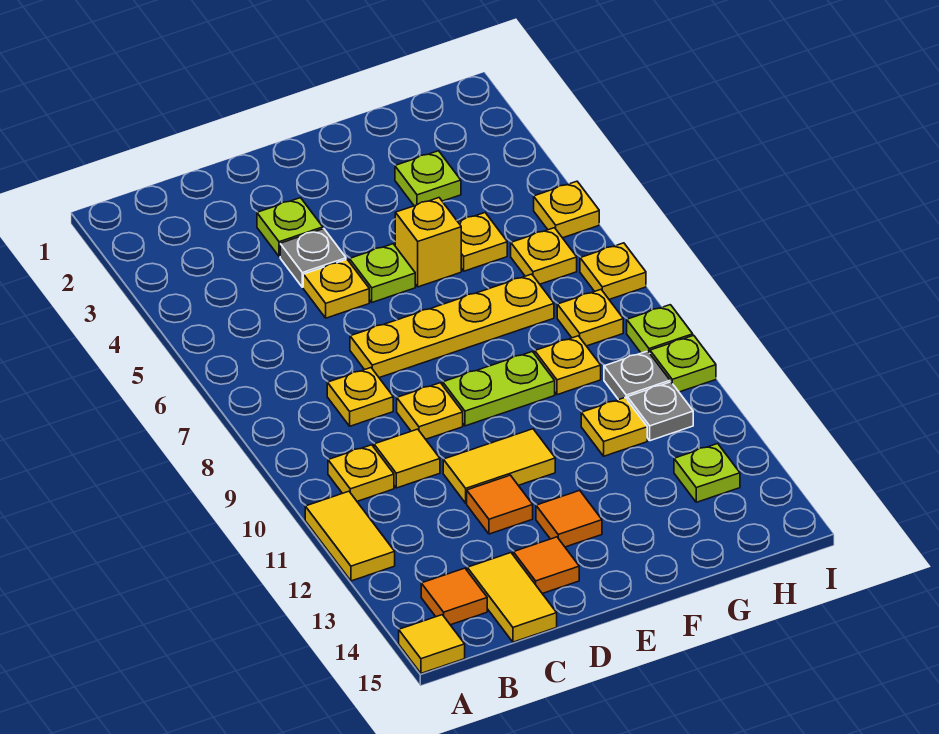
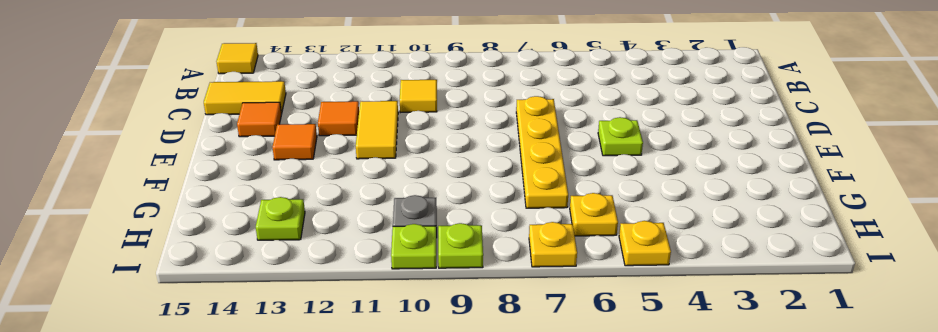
none -> yellow tile A11:A12 level 1
none -> yellow plate B10 level 1
none -> orange tile B14 level 1
none -> yellow plate C8 level 1

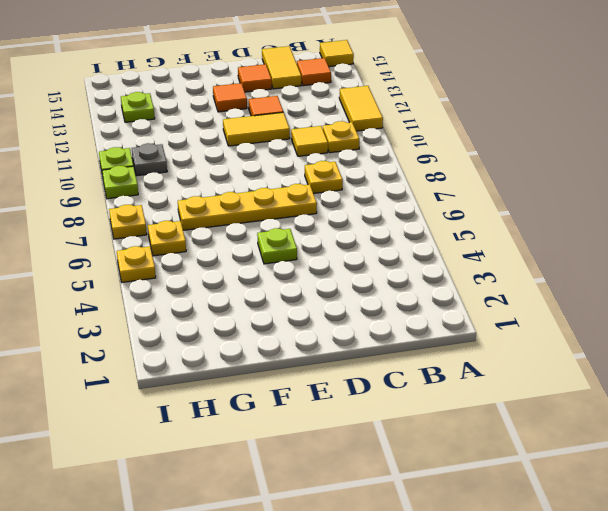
none -> lime plate D3 level 1
none -> grey plate D4 level 1
none -> yellow plate D5 level 1
none -> yellow plate D9 level 1

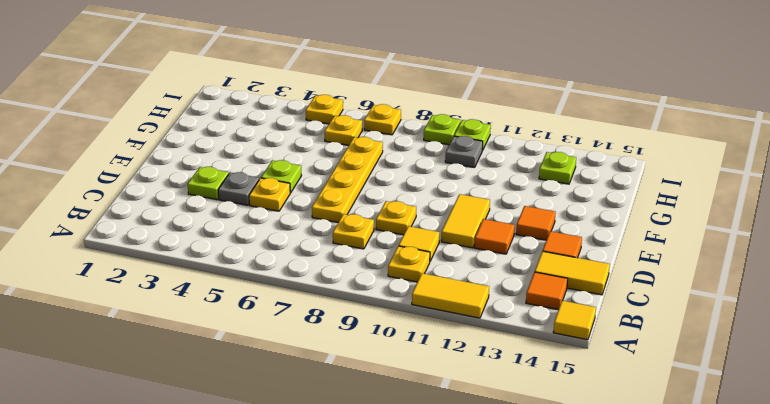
none -> lime plate E9:F9 level 1
none -> yellow brick F5 level 1
none -> lime plate G3 level 1
none -> yellow plate G5 level 1

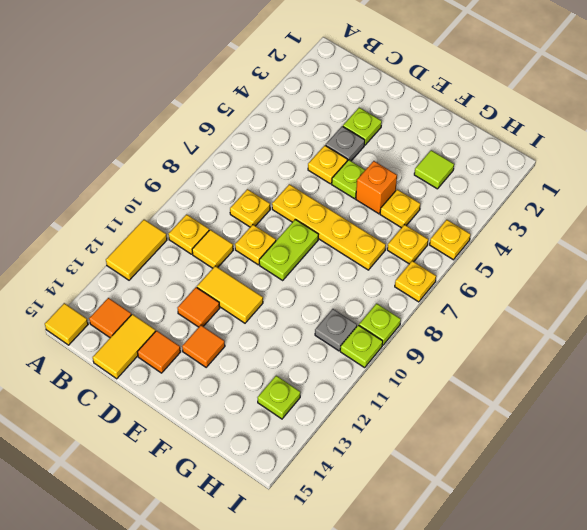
lime plate E8:E9 level 1 -> lime plate E9:F9 level 1
orange brick F5 level 1 -> yellow brick F5 level 1
lime tile G3 level 1 -> lime plate G3 level 1
none -> yellow plate G9 level 1
none -> yellow plate G11 level 1
none -> yellow plate H8 level 1
none -> grey plate H11 level 1

